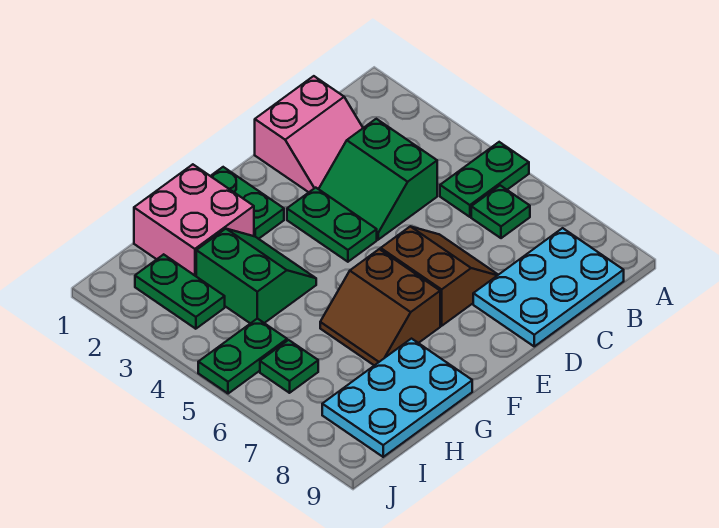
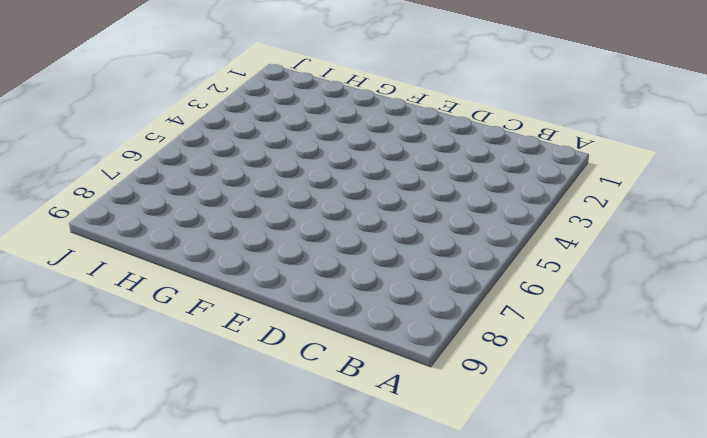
none -> green plate A5:B5 level 1
none -> green plate B6 level 1
none -> cyan plate B8:D9 level 1

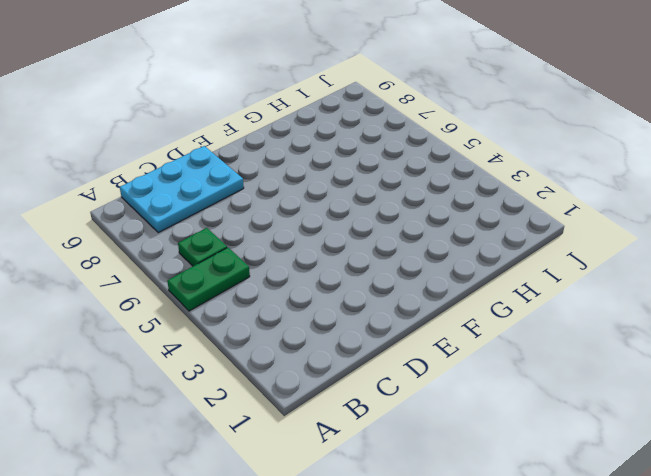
none -> pink slope C1:D2 level 1 top 1
none -> green slope C3:D4 level 1 top C
none -> brown slope D6:E7 level 1 top E

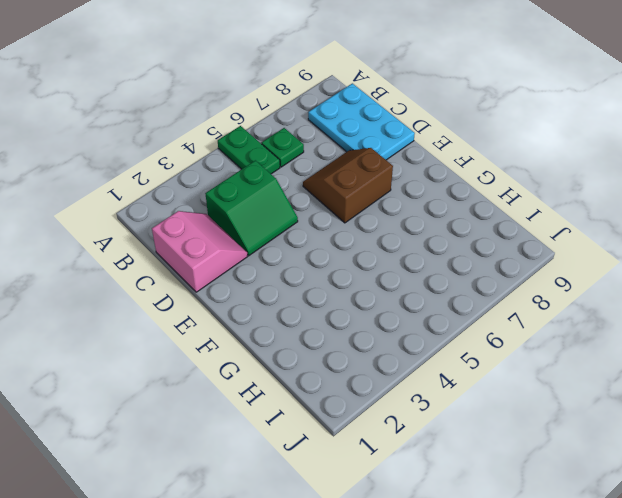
none -> green plate E3:E4 level 1
none -> green plate F1:F2 level 1
none -> brown slope F6:G7 level 1 top F

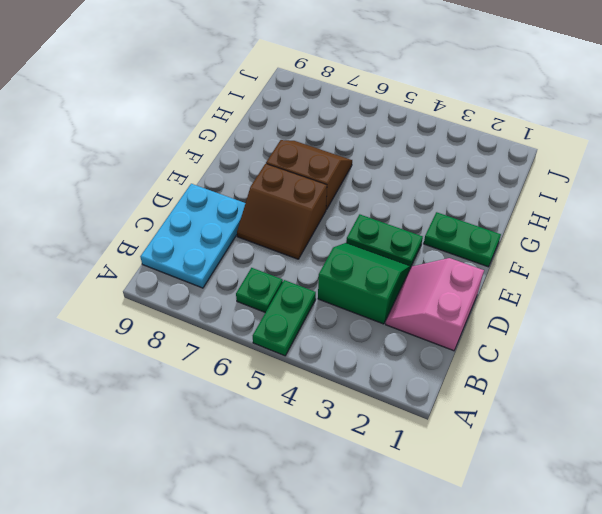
none -> pink brick G1:H2 level 1
none -> green slope G3:H4 level 1 top H
none -> cyan plate G8:I9 level 1

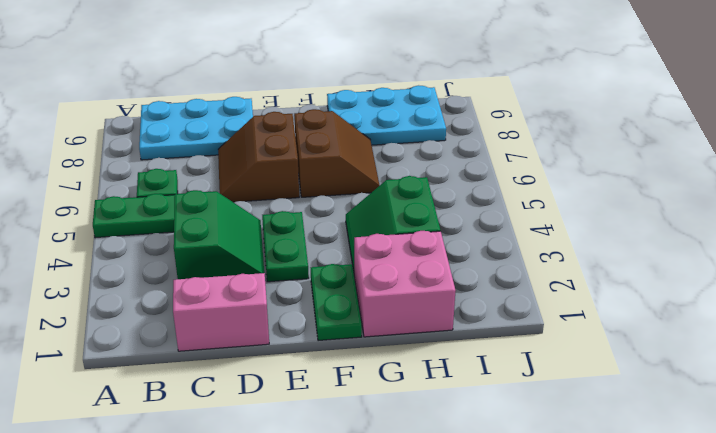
none -> green plate I2:I3 level 1
none -> green plate I5:J5 level 1
none -> green plate I6 level 1

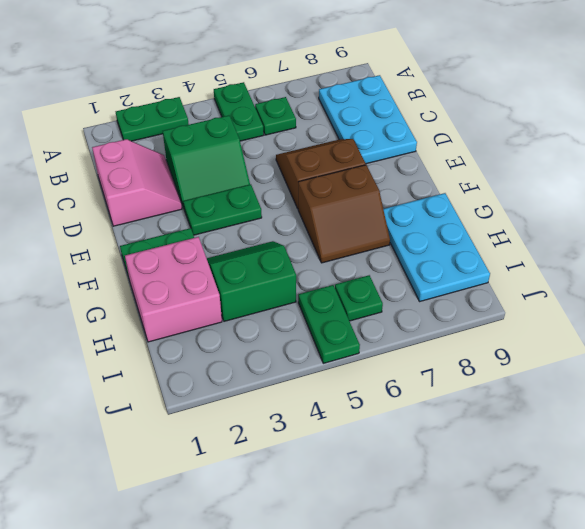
green plate A2:A3 level 1 -> green plate I2:I3 level 1

